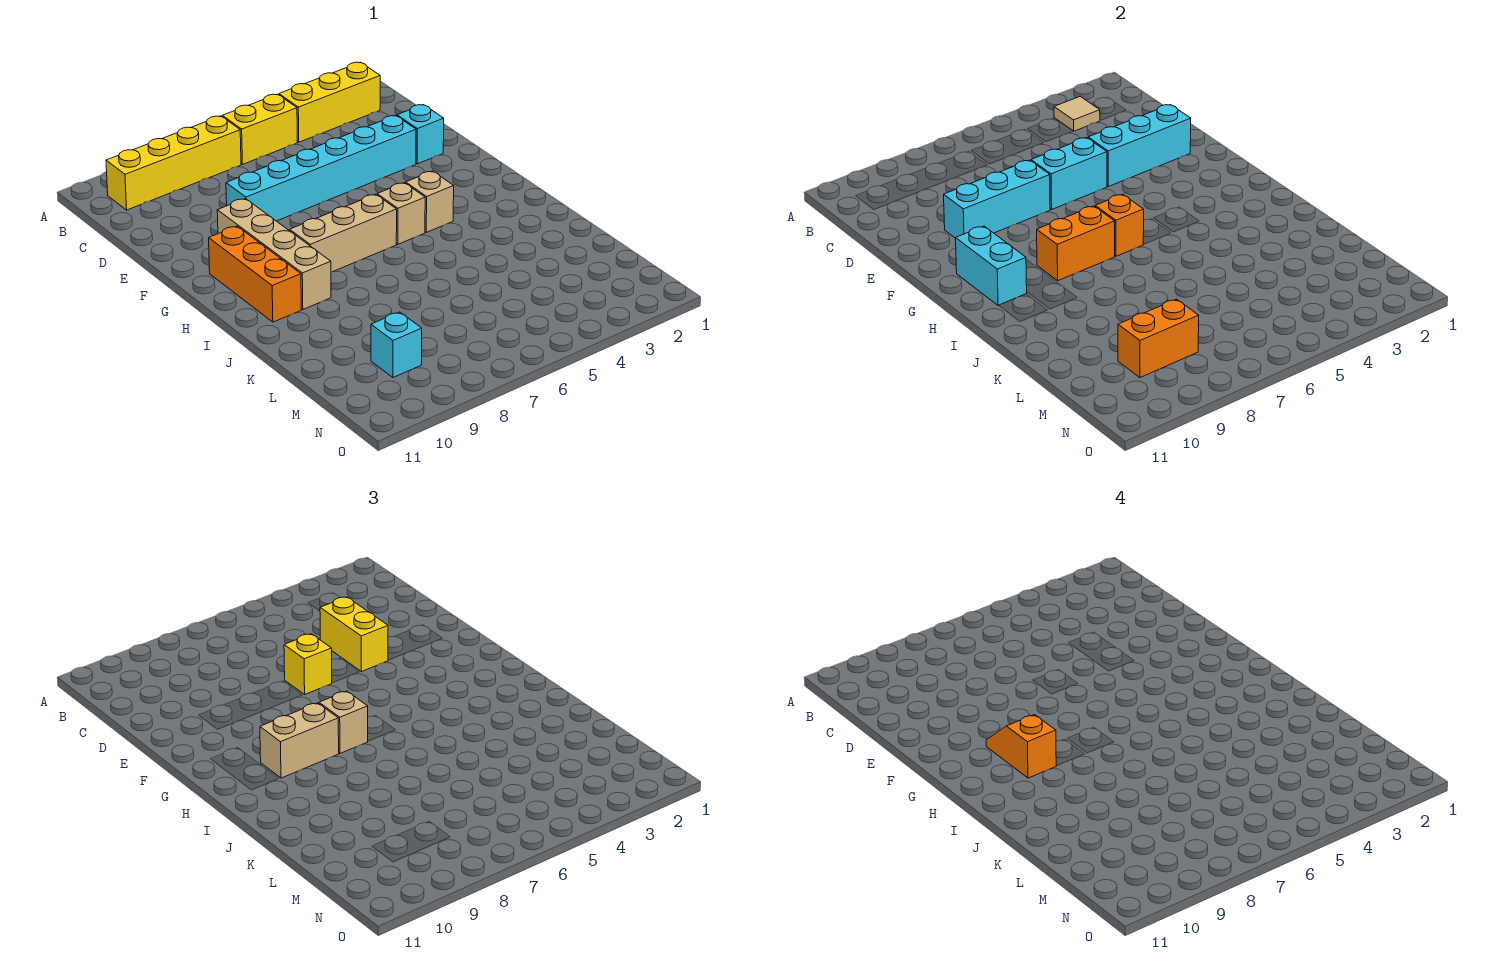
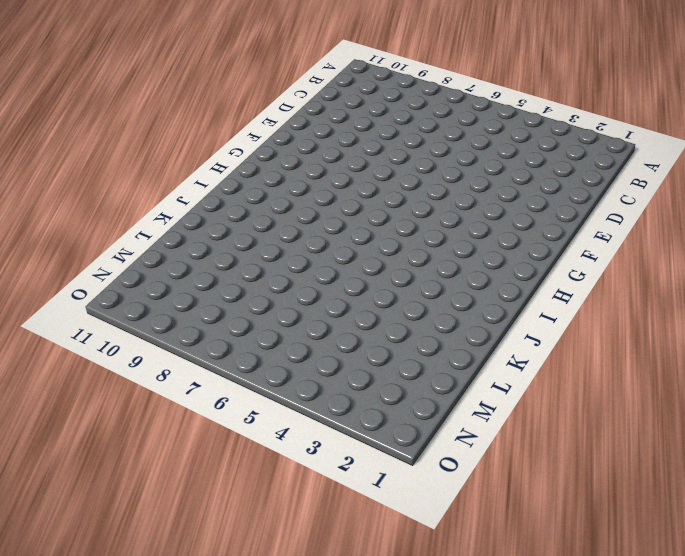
none -> yellow brick B2:B4 level 1
none -> yellow brick B5:B6 level 1
none -> yellow brick B7:B10 level 1

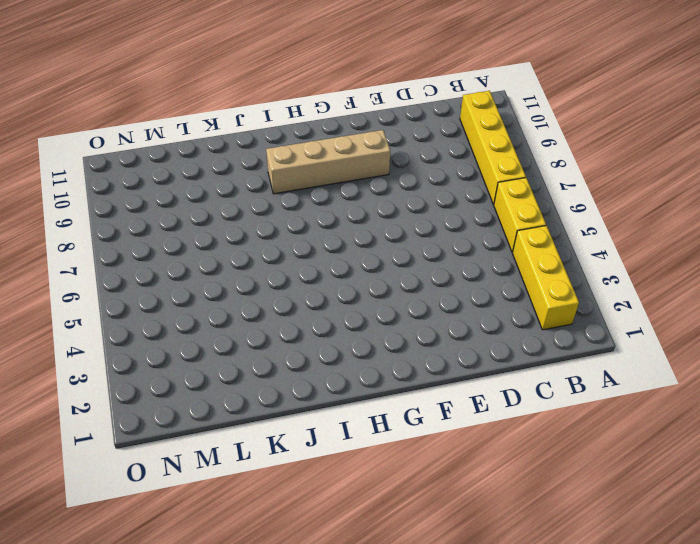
none -> cyan brick E2 level 1
none -> cyan brick E3:E8 level 1
none -> orange brick G10:I10 level 1

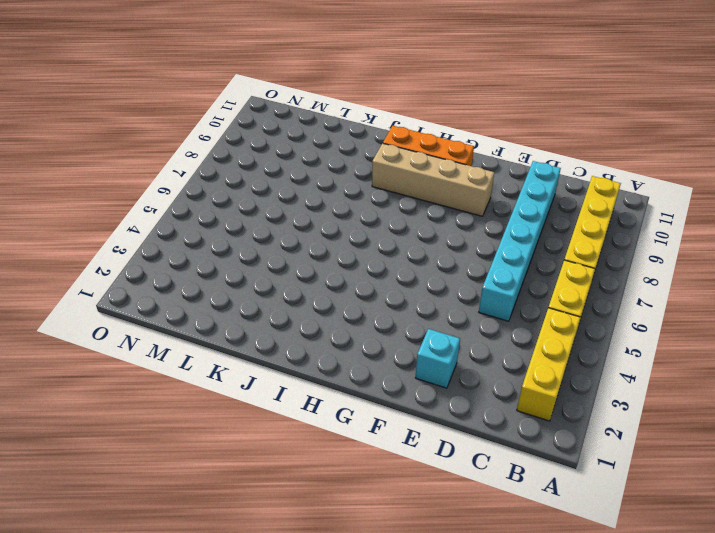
cyan brick D5:D10 level 1 -> cyan brick E3:E8 level 1
none -> tan brick H4 level 1
none -> tan brick H5 level 1
none -> tan brick H6:H8 level 1

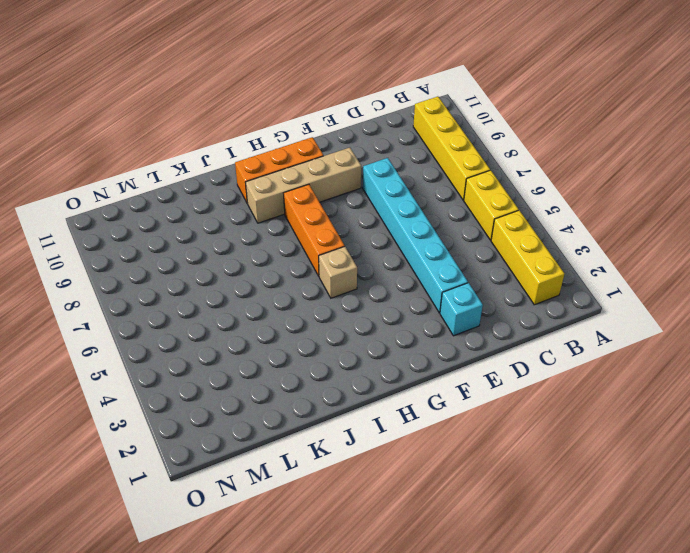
orange brick H6:H8 level 1 -> tan brick H6:H8 level 1
none -> tan brick H4 level 1
none -> cyan brick M9 level 1
none -> tan tile B3 level 2

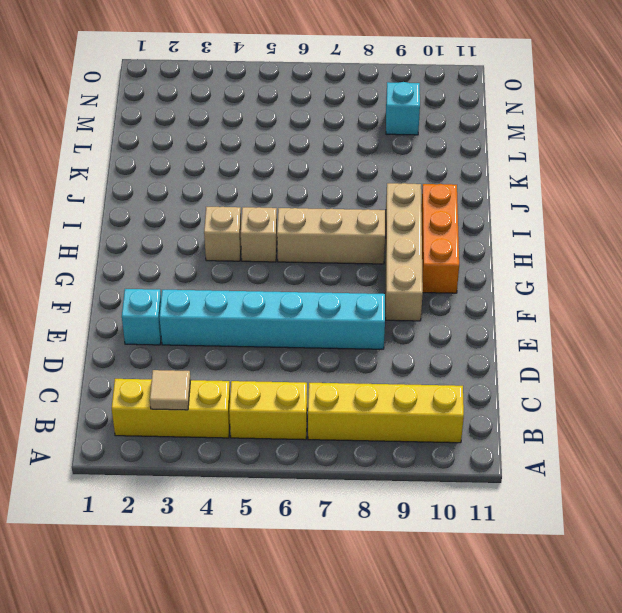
none -> cyan brick E2:E4 level 2
none -> cyan brick E5:E6 level 2
none -> cyan brick E7:E9 level 2

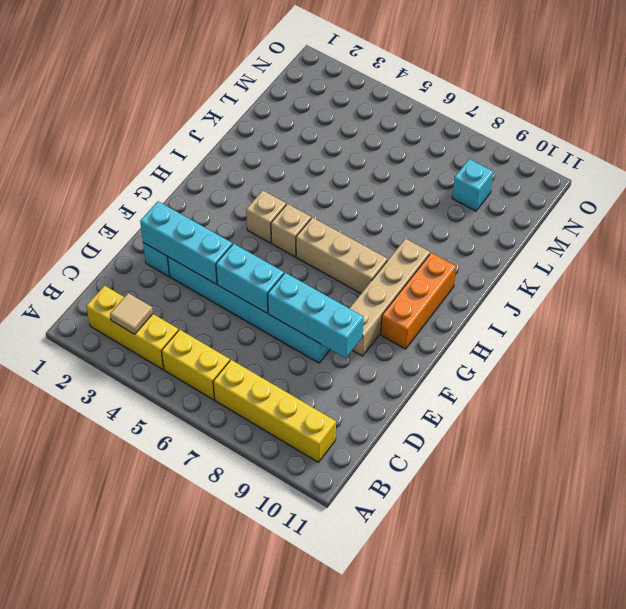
none -> cyan brick G10:H10 level 2
none -> orange brick H6 level 2
none -> orange brick H7:H8 level 2

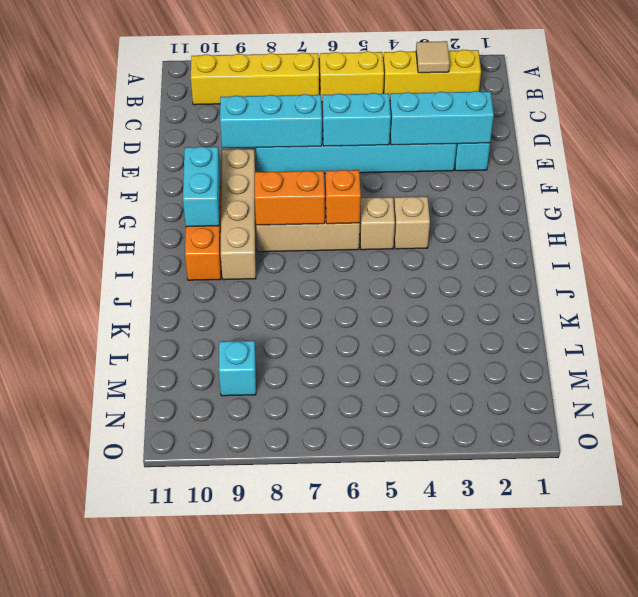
none -> orange brick M8:M9 level 2
none -> yellow brick D4:E4 level 3
none -> yellow brick E6 level 3

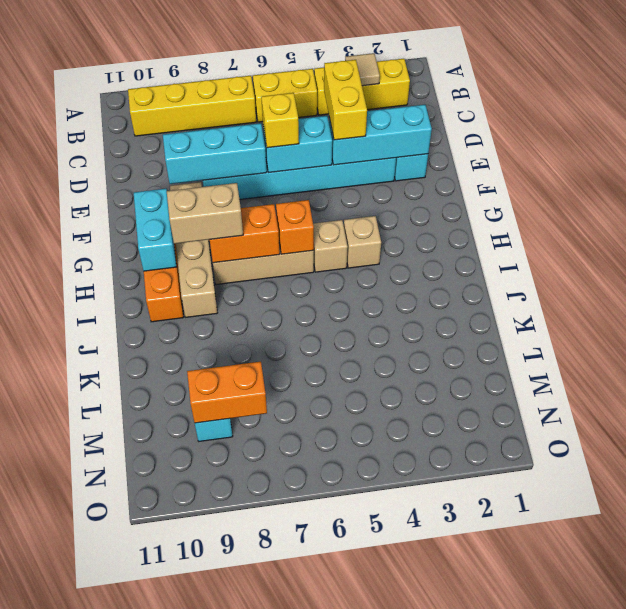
none -> tan brick H7 level 3
none -> orange slope G9:H9 level 4 top H

